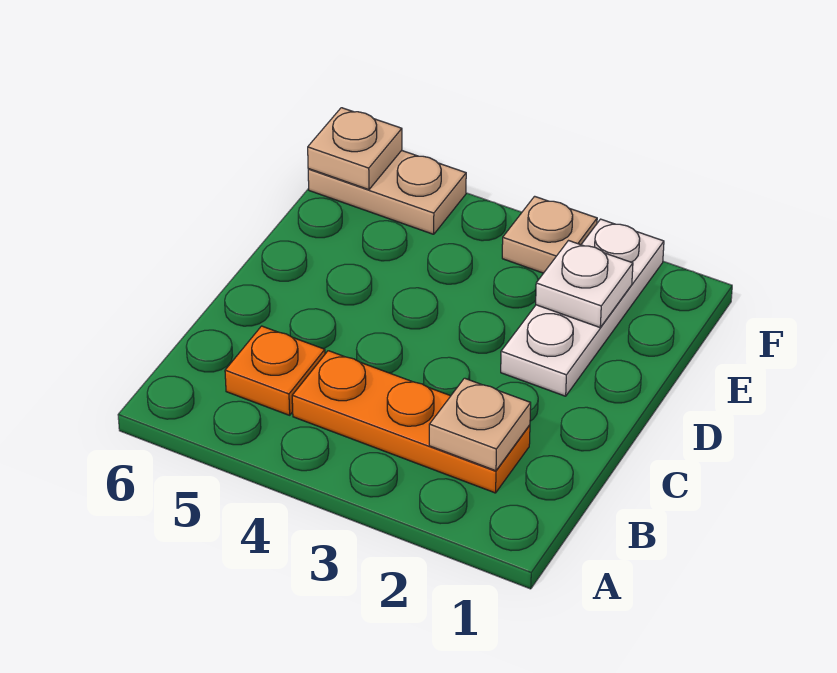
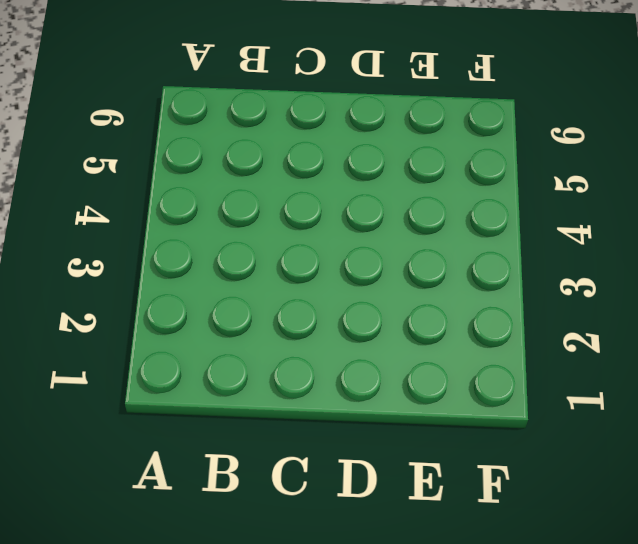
none -> orange plate B2:B4 level 1
none -> orange plate B5 level 1

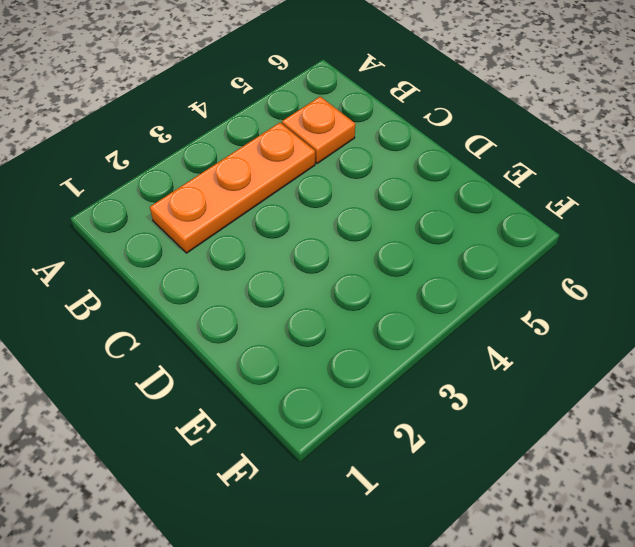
none -> white plate D2:F2 level 1
none -> tan plate F3 level 1

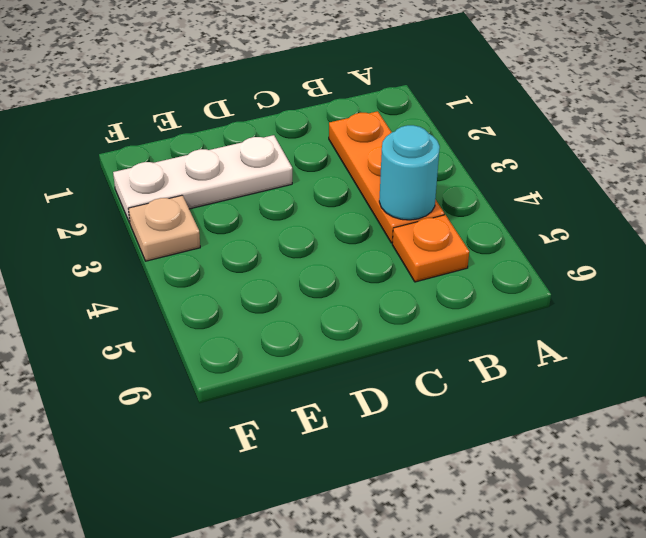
cyan round brick B4 level 2 -> none
none -> tan plate F5:F6 level 1
none -> tan plate B2 level 2

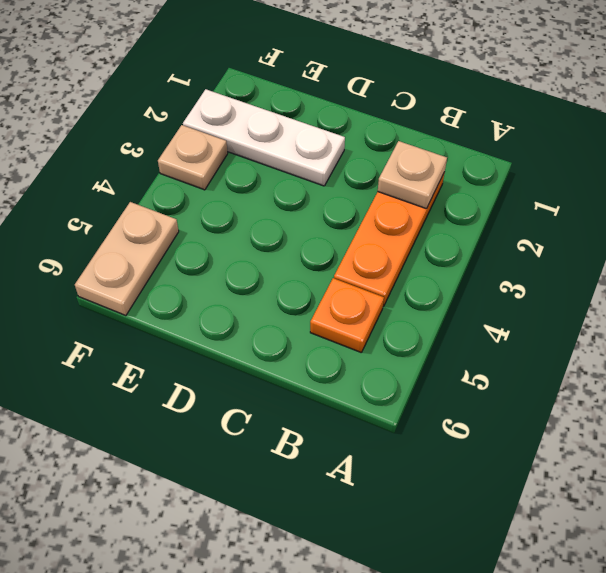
none -> white plate E2 level 2
none -> tan plate F6 level 2

